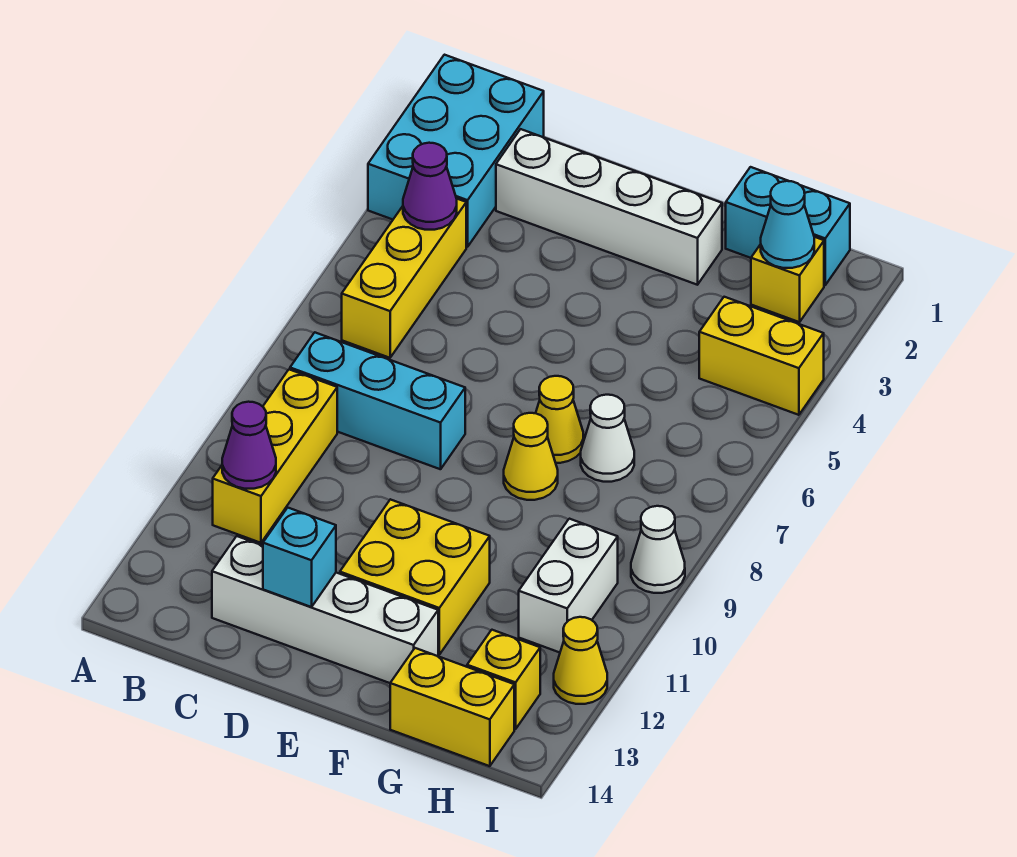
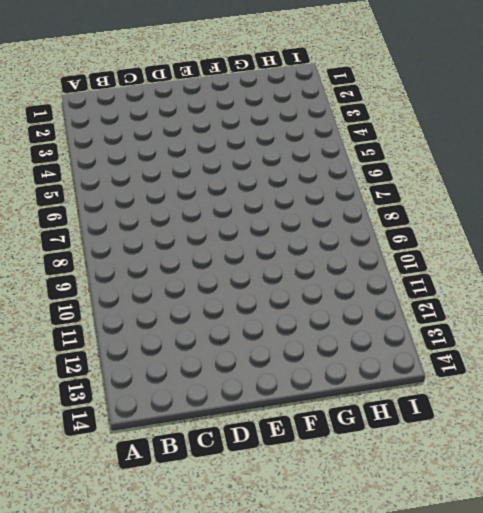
none -> cyan brick A1:B3 level 1
none -> yellow brick B4:B6 level 1
none -> cyan brick B8:D8 level 1

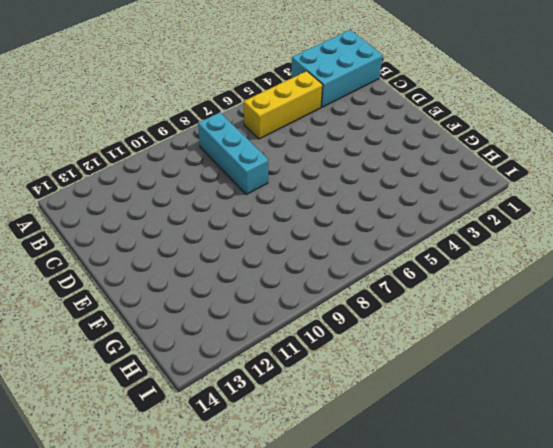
none -> yellow brick B9:B11 level 1
none -> white brick C2:F2 level 1
none -> white brick C13:F13 level 1

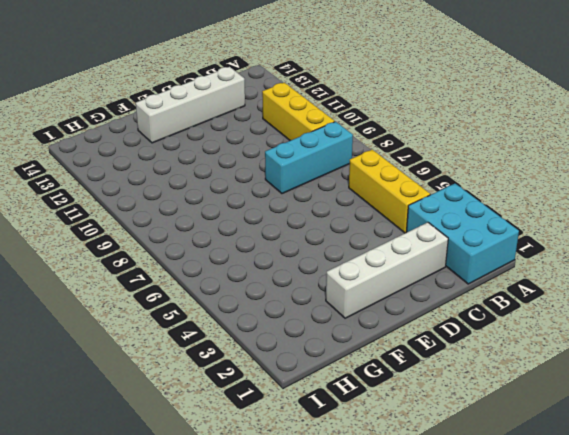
none -> yellow brick E11:F12 level 1
none -> yellow cone F7 level 1
none -> yellow cone F8 level 1

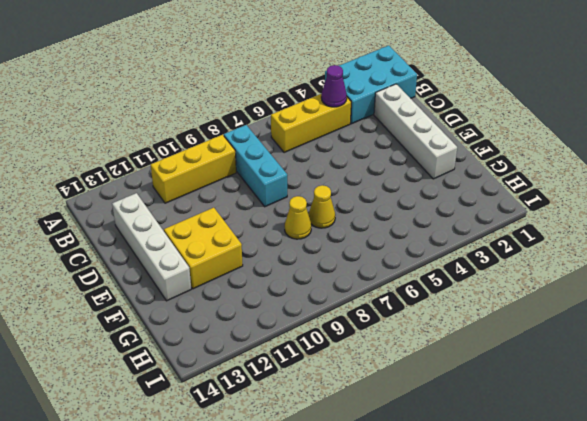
none -> cyan brick G1:H1 level 1
none -> white cone G7 level 1
none -> yellow brick G14:H14 level 1

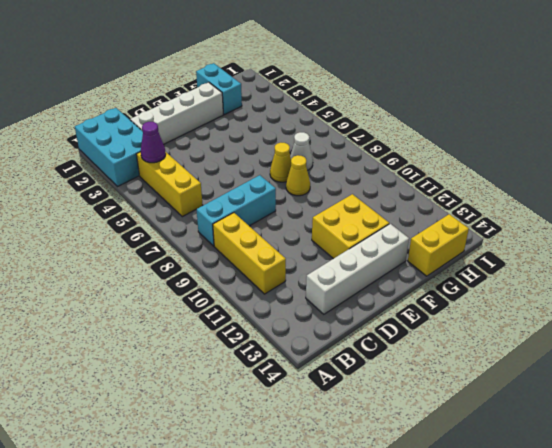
cyan brick G1:G2 level 1 -> cyan brick G1:H1 level 1
none -> yellow brick H2 level 1
none -> yellow brick H4:I4 level 1
none -> white brick H10:H11 level 1

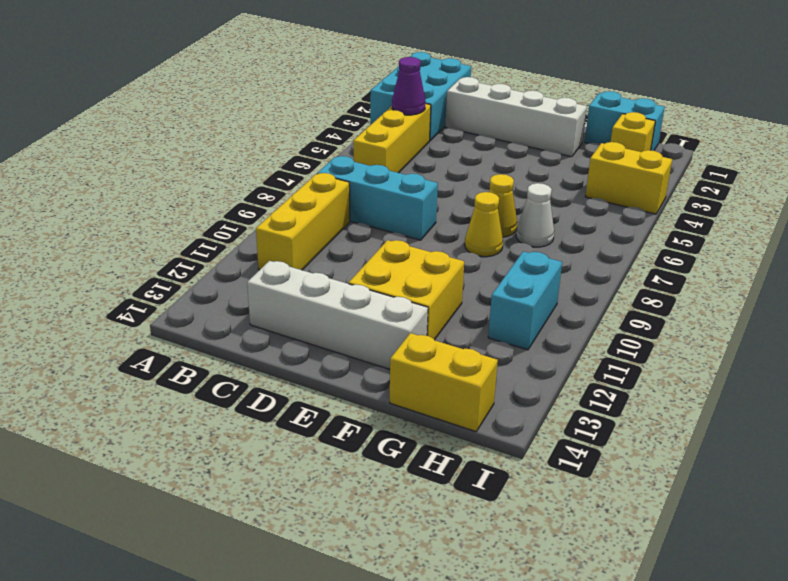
cyan brick H10:H11 level 1 -> white brick H10:H11 level 1
none -> yellow brick H13 level 1
none -> white cone I9 level 1
none -> yellow cone I12 level 1

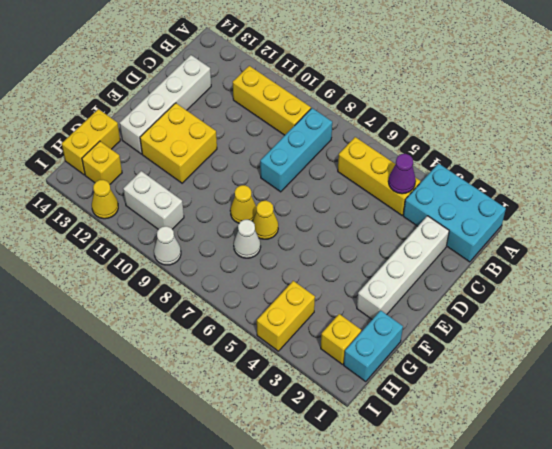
none -> purple cone B11 level 2
none -> cyan brick D13 level 2
none -> cyan cone H2 level 2

